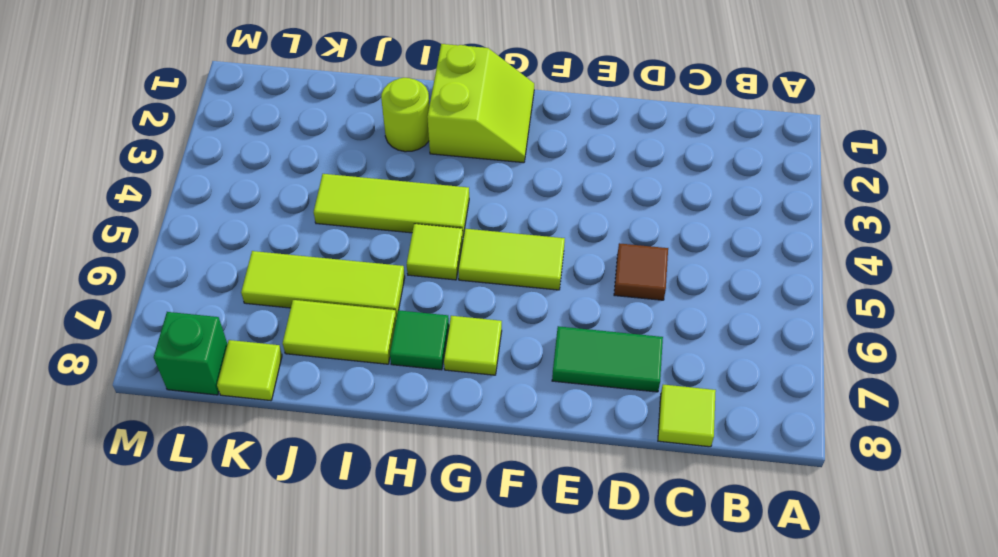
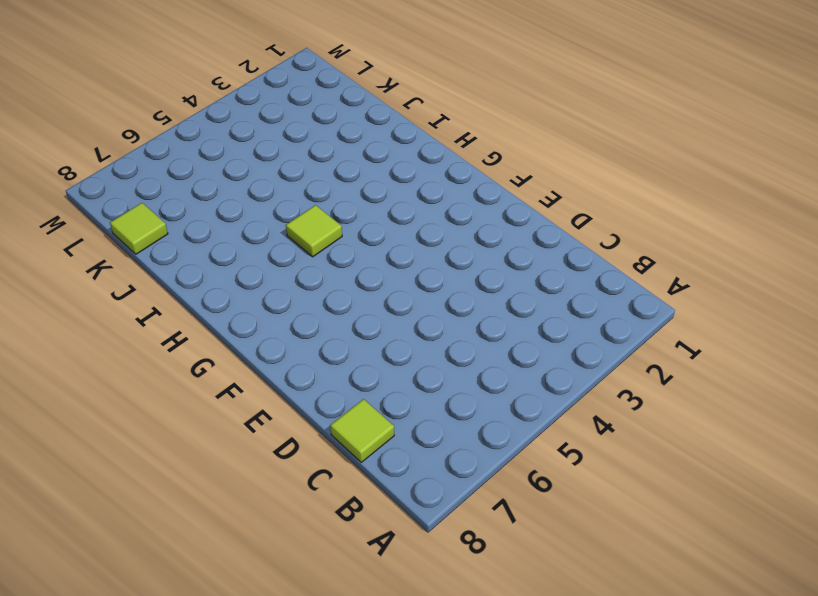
none -> brown tile D5 level 1
none -> green tile D7:E7 level 1
none -> lime tile F5:G5 level 1

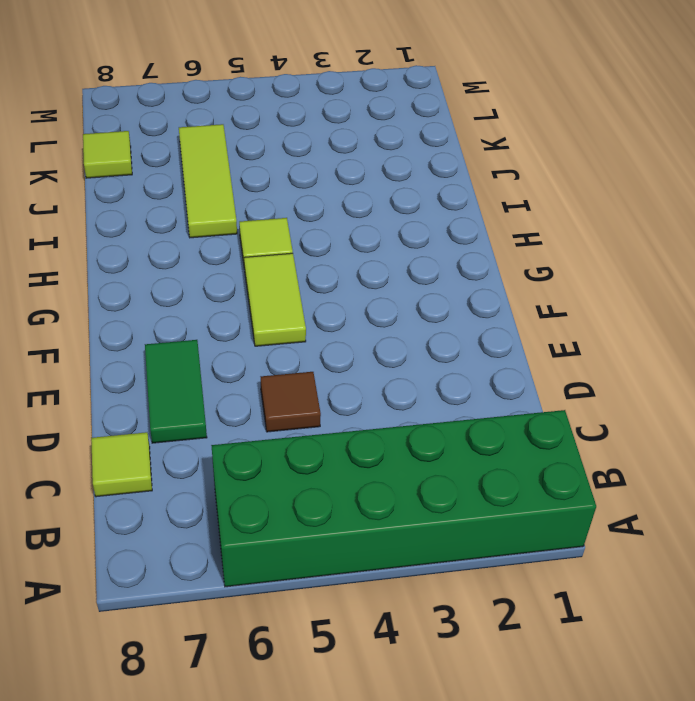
green brick A1:B6 level 1 -> none
none -> lime slope G1:H2 level 1 top H
none -> lime tile G7 level 1
none -> lime tile H4:J4 level 1

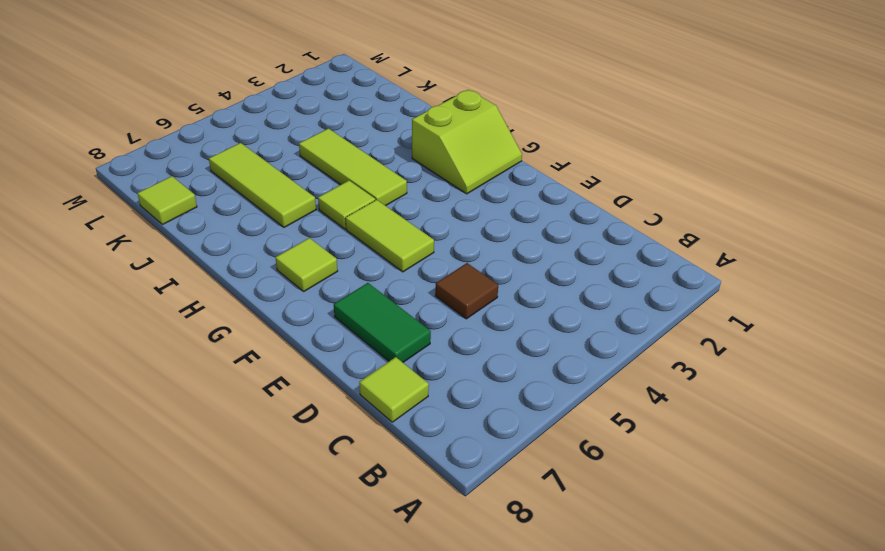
none -> green tile H7 level 1
none -> lime round brick I2 level 1
none -> lime tile I7:J7 level 1

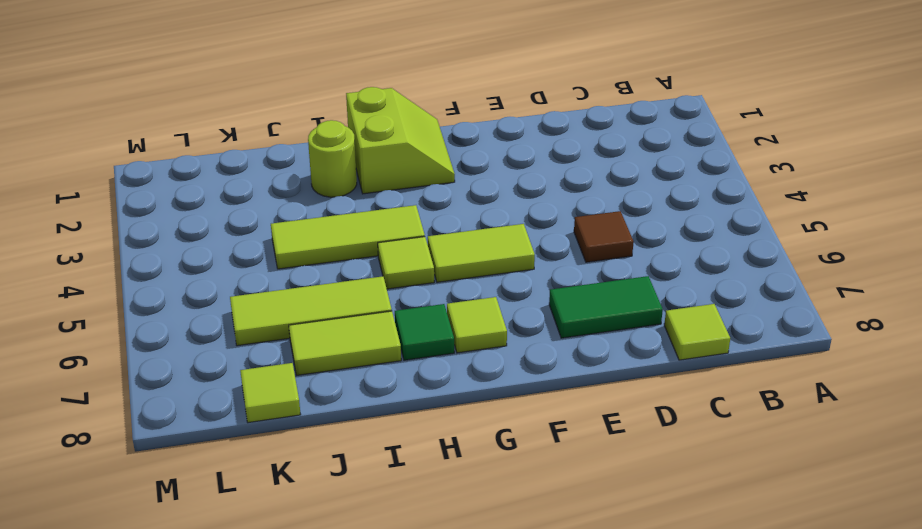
none -> green brick L8 level 1

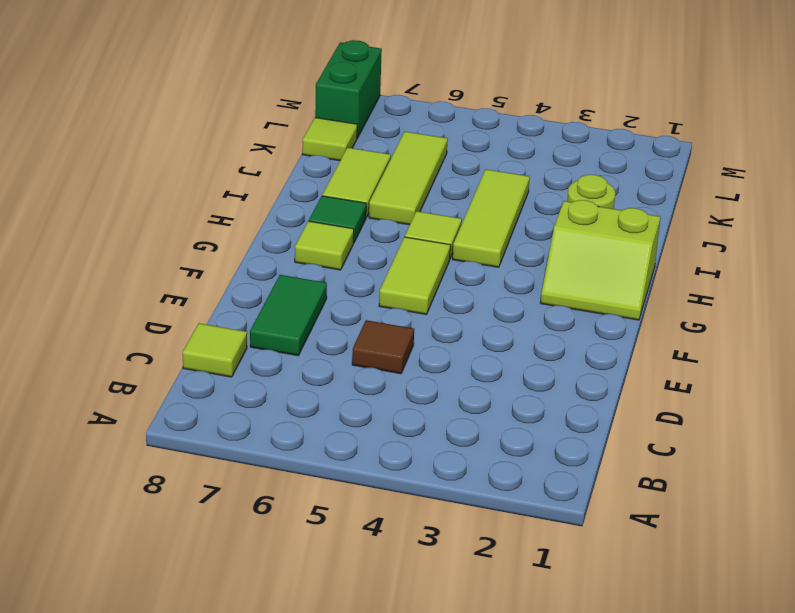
green brick L8:M8 level 1 -> green brick L8 level 1

